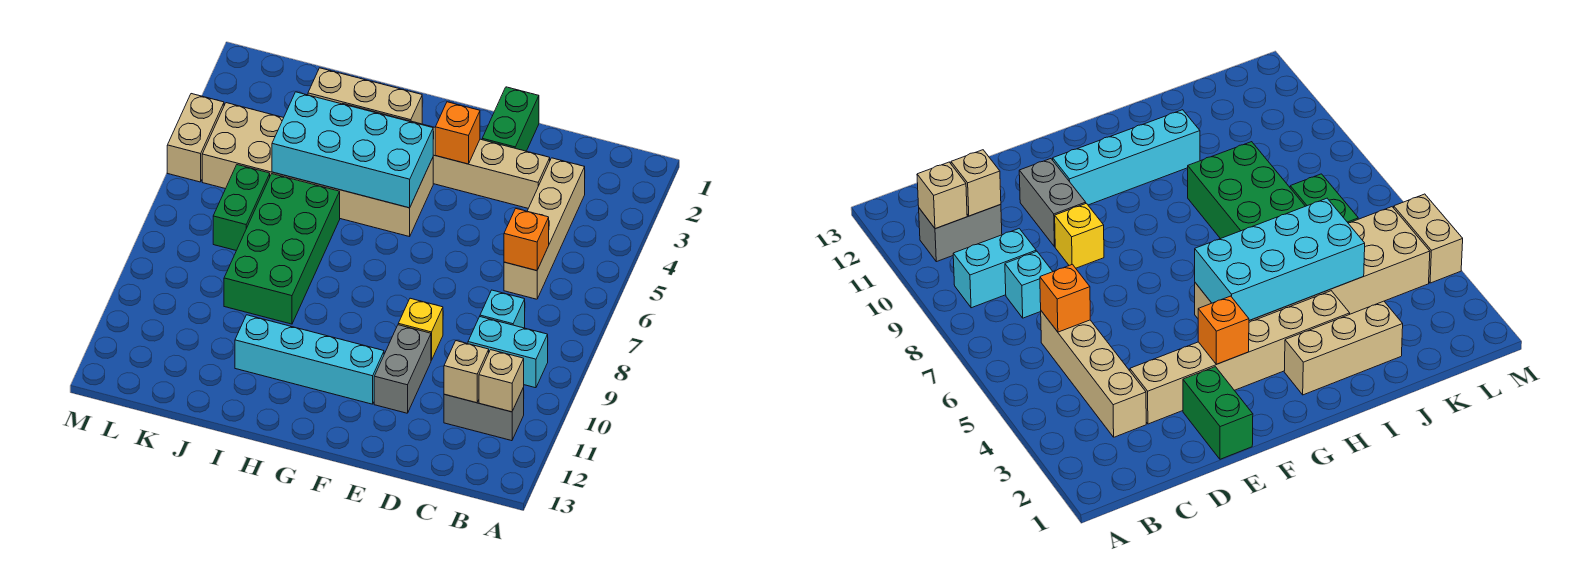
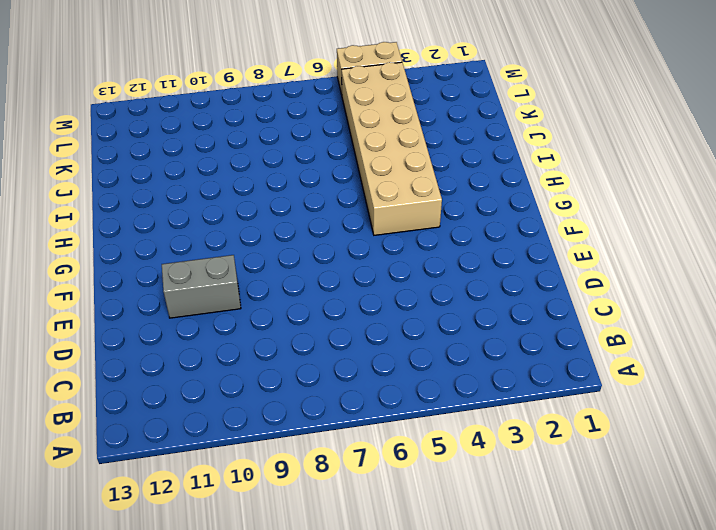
none -> cyan brick B9:C9 level 1
none -> grey brick B11:C11 level 1
none -> tan brick C3:C6 level 1

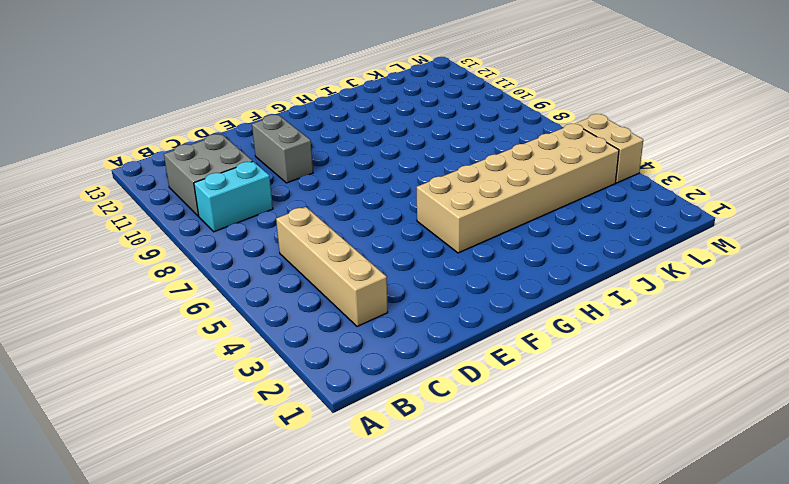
grey brick B10:C11 level 1 -> grey brick B11:C11 level 1
none -> cyan brick C8 level 1
none -> tan brick D3:I3 level 1
none -> green brick E1:E2 level 1

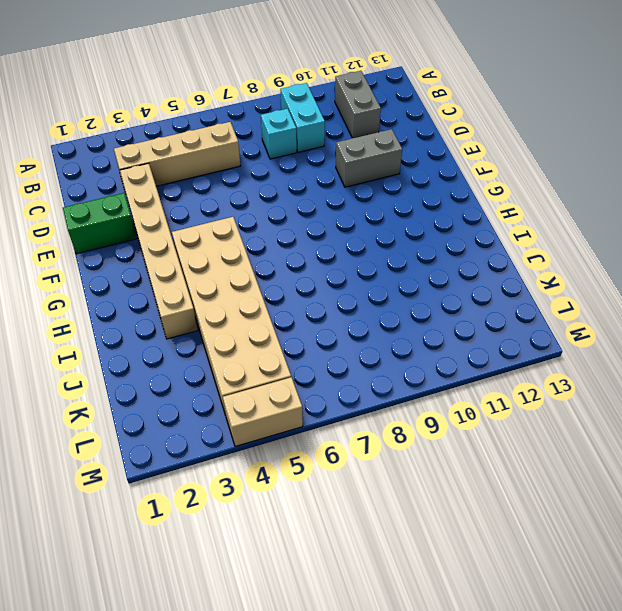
none -> yellow brick E9 level 1
none -> cyan brick F11:I11 level 1
none -> tan brick H2:J2 level 1

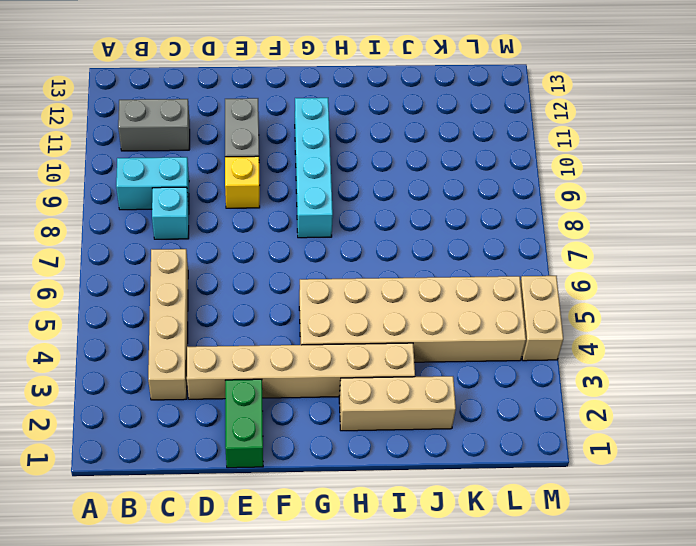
cyan brick G8:G11 level 1 -> cyan brick F11:I11 level 1
none -> green brick I6:J9 level 1
none -> green brick K6:K7 level 1
none -> tan brick B11 level 2

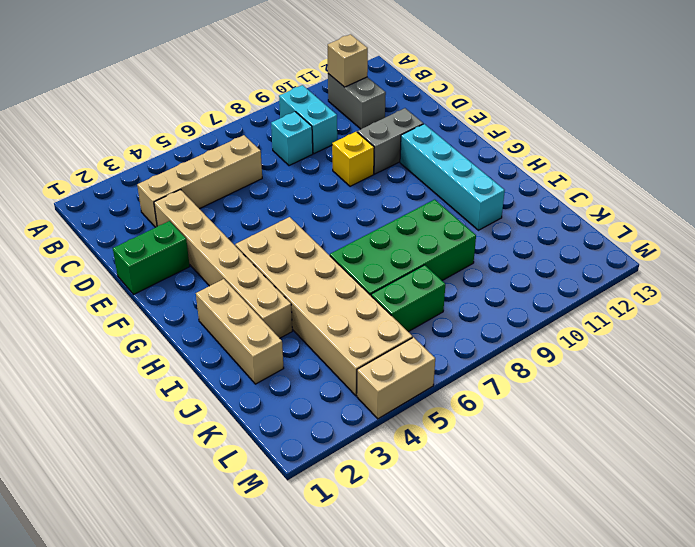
none -> orange brick C6 level 2
none -> tan brick C11 level 2
none -> orange brick F3 level 2

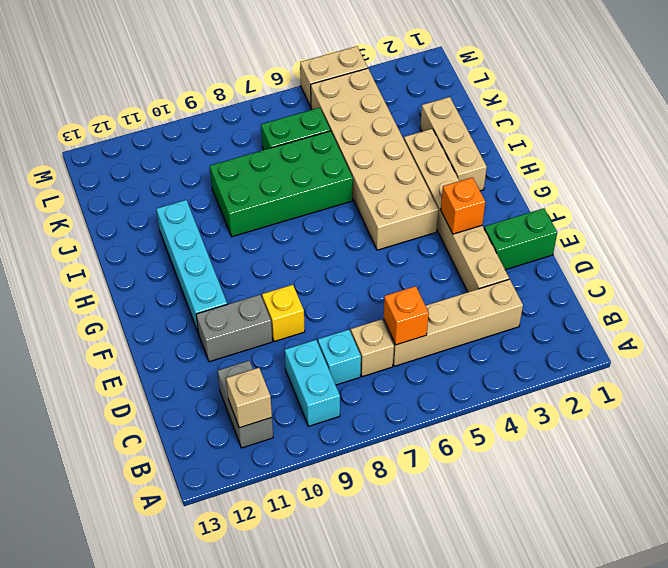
tan brick C7 level 1 -> tan brick C11 level 2
none -> cyan brick G4:J5 level 2

